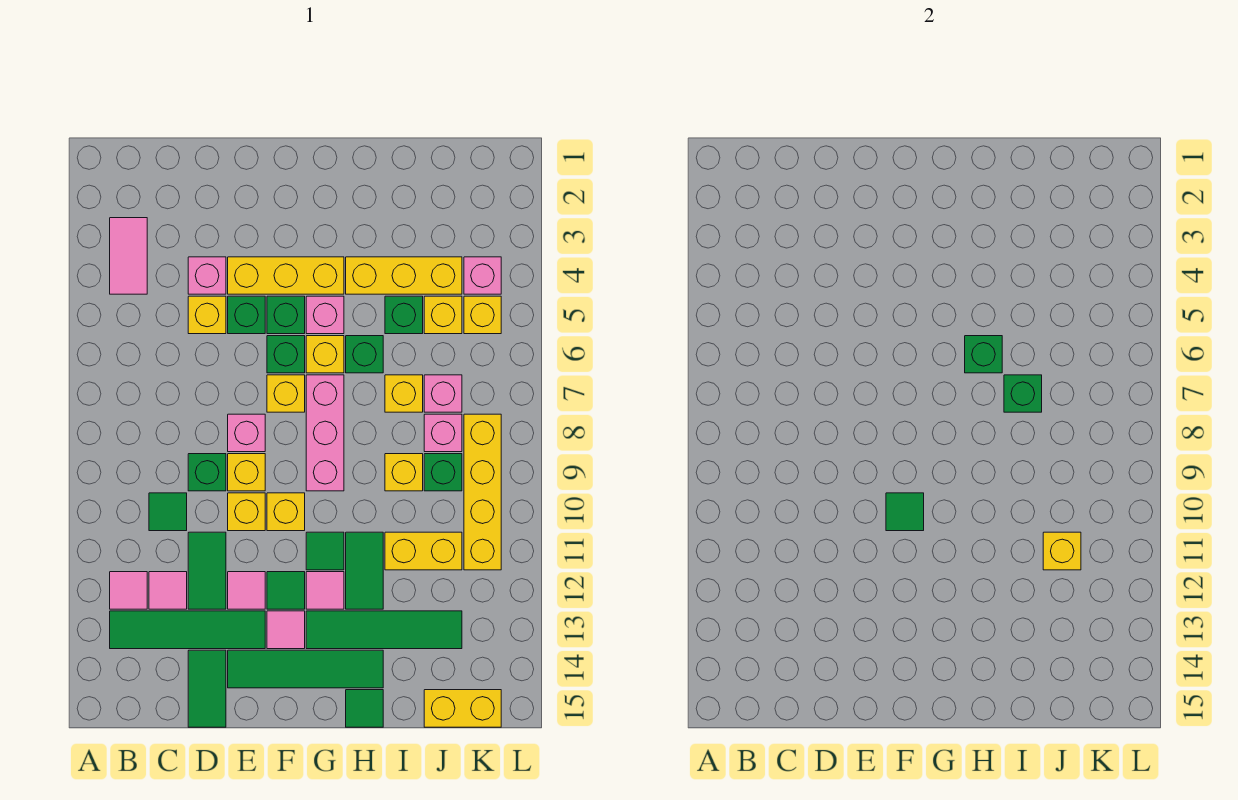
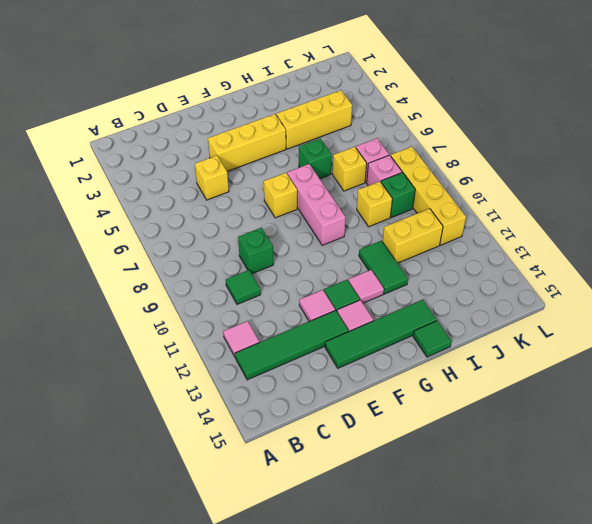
none -> pink tile B3:B4 level 1
none -> pink tile C12 level 1
none -> pink brick D4 level 1
none -> green tile D11:D12 level 1

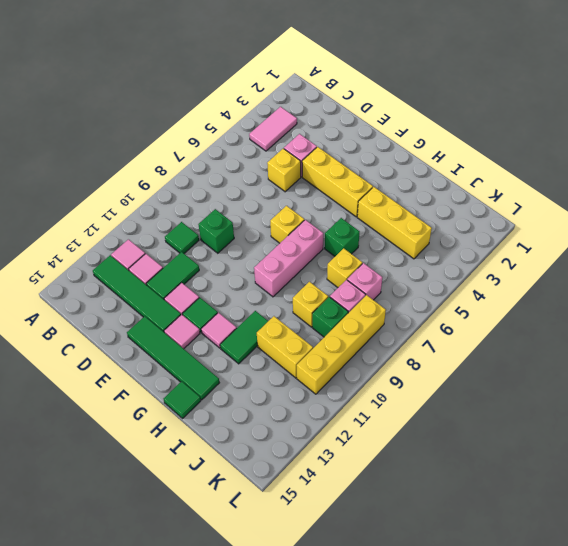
none -> green tile D14:D15 level 1
none -> green brick E5 level 1
none -> pink brick E8 level 1
none -> yellow brick E9 level 1

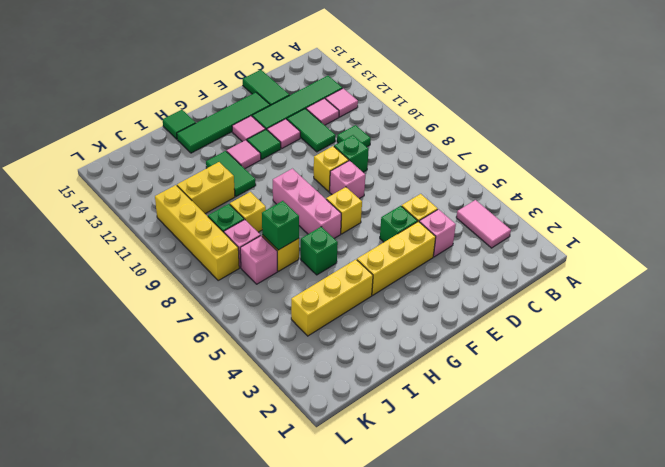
none -> yellow brick E10 level 1
none -> green brick F5 level 1
none -> green brick F6 level 1
none -> yellow brick F10 level 1

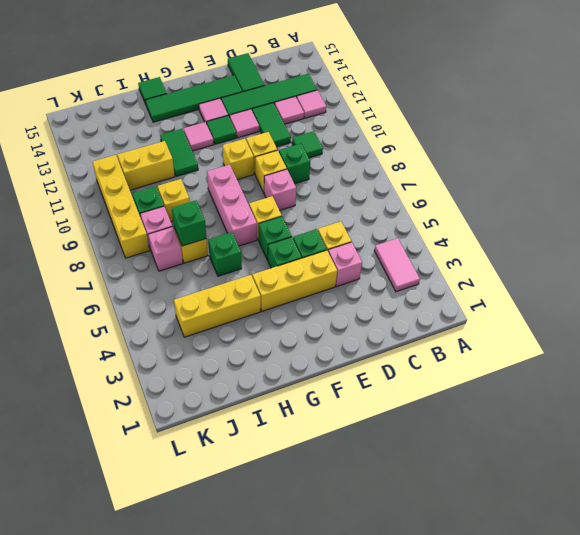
none -> pink brick G5 level 1
none -> yellow brick G6 level 1
none -> green tile G11 level 1
none -> green tile G13:J13 level 1

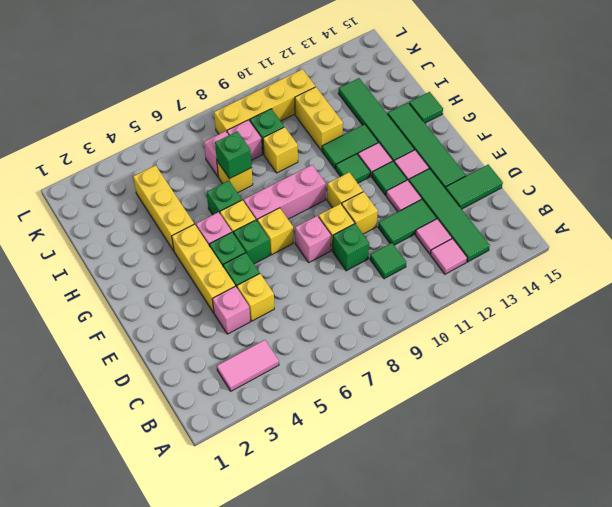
none -> green brick I5 level 1
none -> yellow brick J5 level 1
none -> yellow brick J15:K15 level 1
none -> pink brick K4 level 1

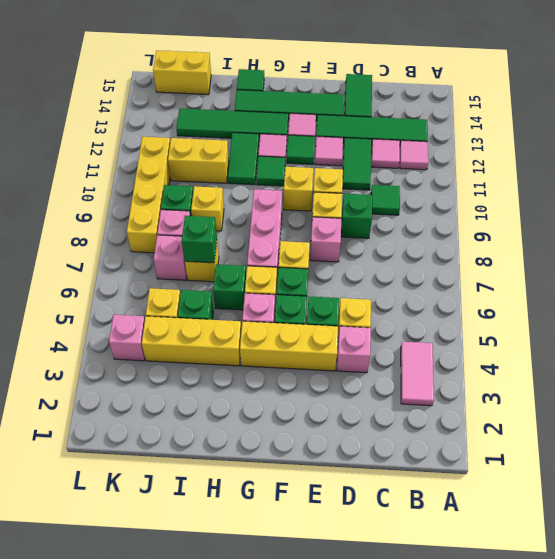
none -> yellow brick K5 level 1
none -> green tile F10 level 2
none -> green brick H6 level 2
none -> yellow brick J11 level 2

